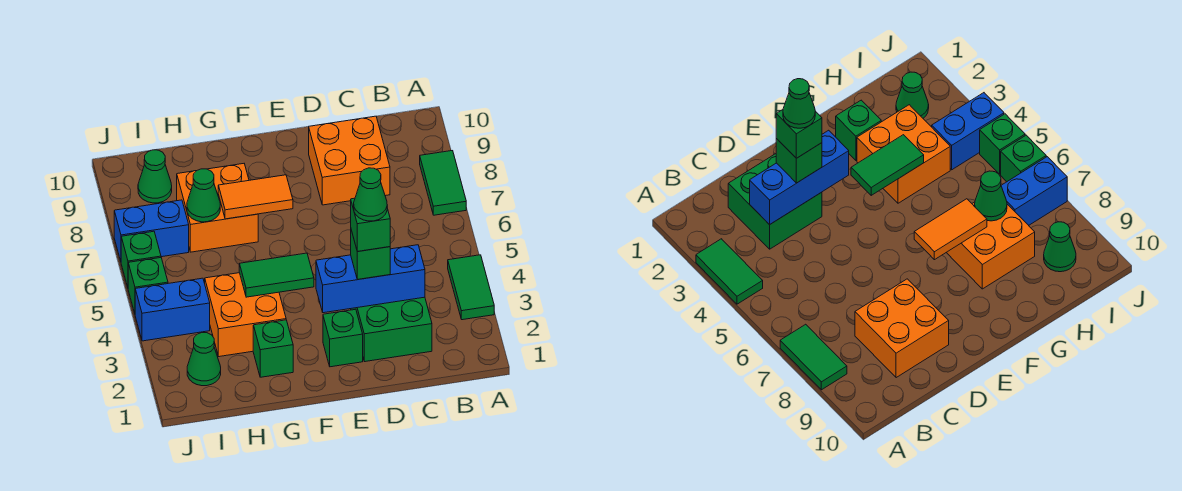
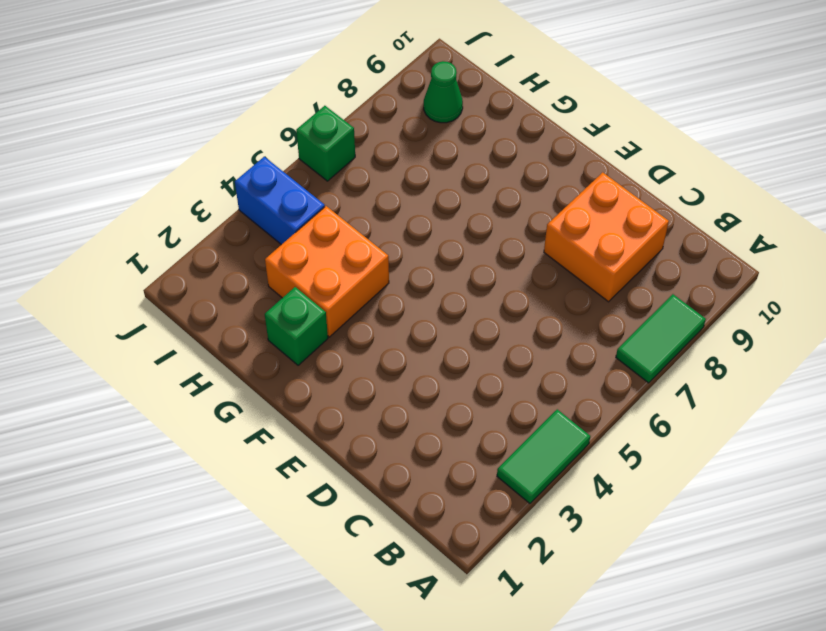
none -> green brick C2:D3 level 1
none -> green brick E2 level 1
none -> orange brick G7:H8 level 1

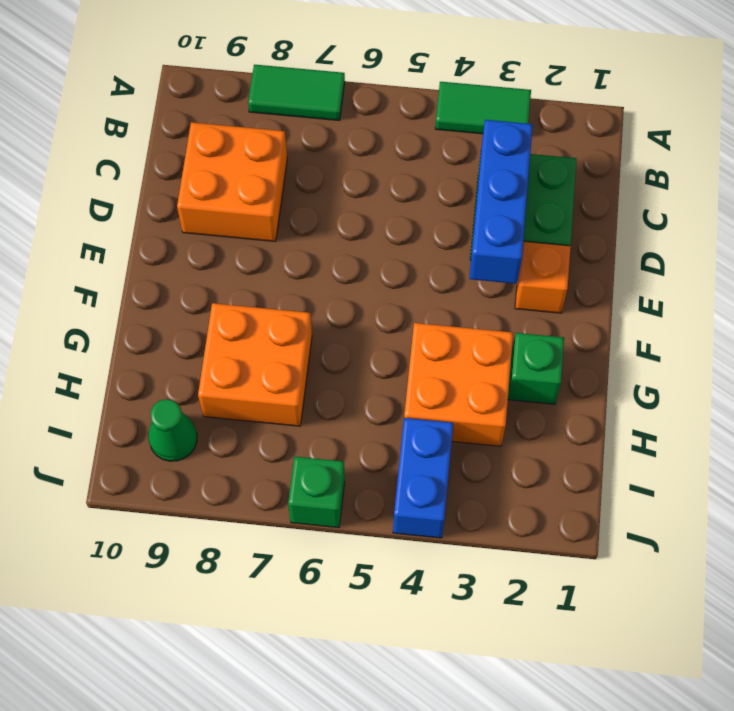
orange brick E2 level 1 -> green brick E2 level 1
none -> green cone I2 level 1
none -> blue brick I7:J7 level 1
none -> green brick J5 level 1

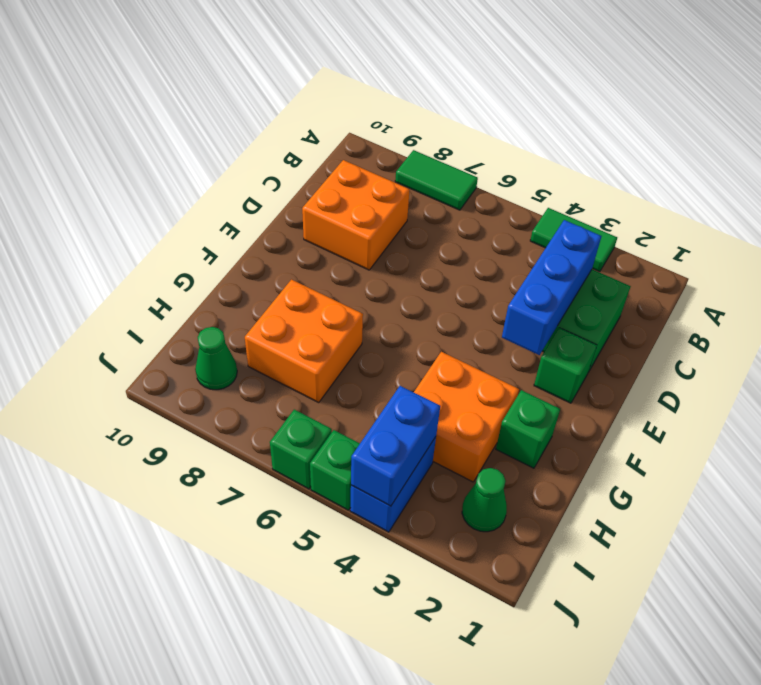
blue brick I4:J4 level 2 -> blue brick I7:J7 level 1
none -> green tile F4:G4 level 2
none -> orange tile F7:G7 level 2
none -> green cone H7 level 2

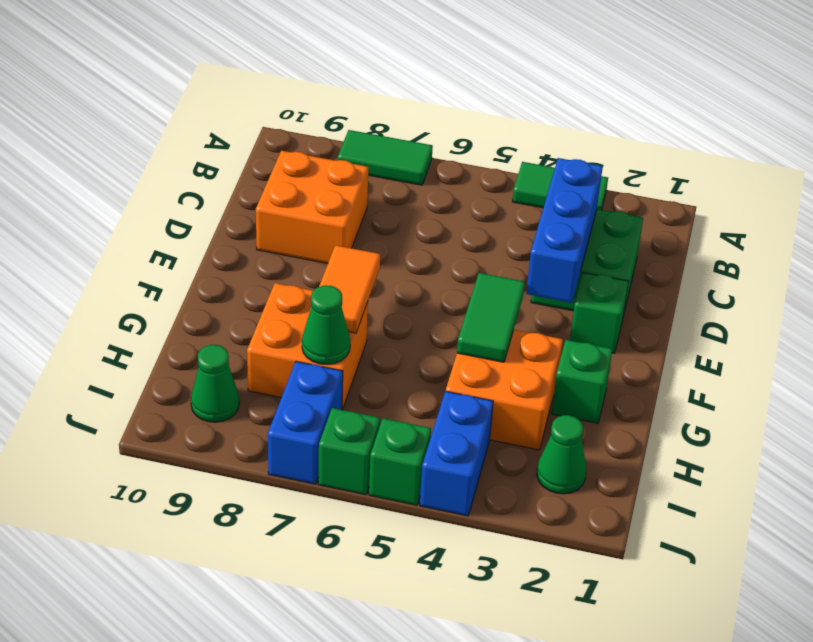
none -> green brick D3 level 3
none -> green brick D3 level 4
none -> green cone D3 level 5

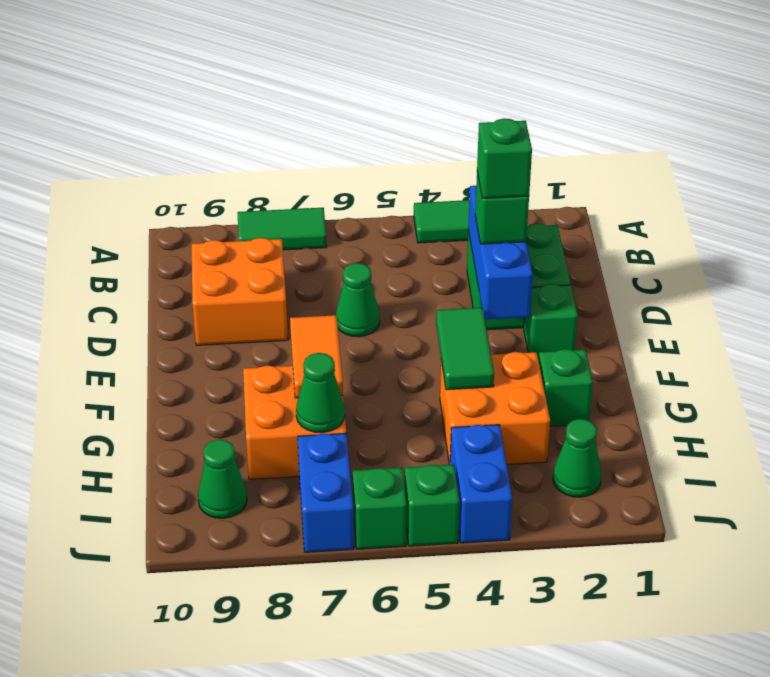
green cone D6 level 1 -> green cone D3 level 5

